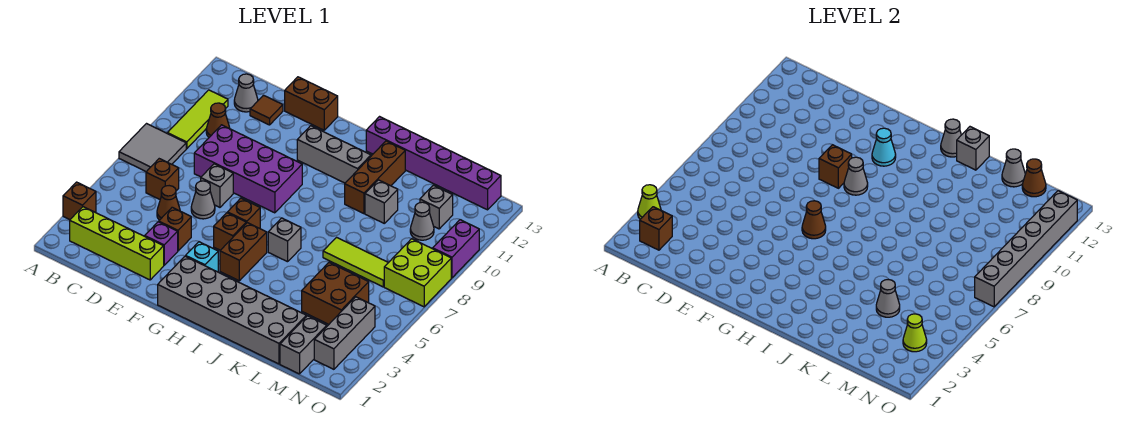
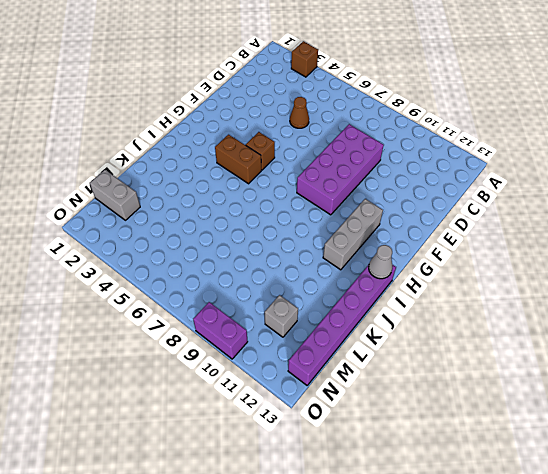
none -> grey tile A7:B8 level 1
none -> lime brick B2:E2 level 1
none -> lime tile B9:B11 level 1
none -> brown brick C6 level 1

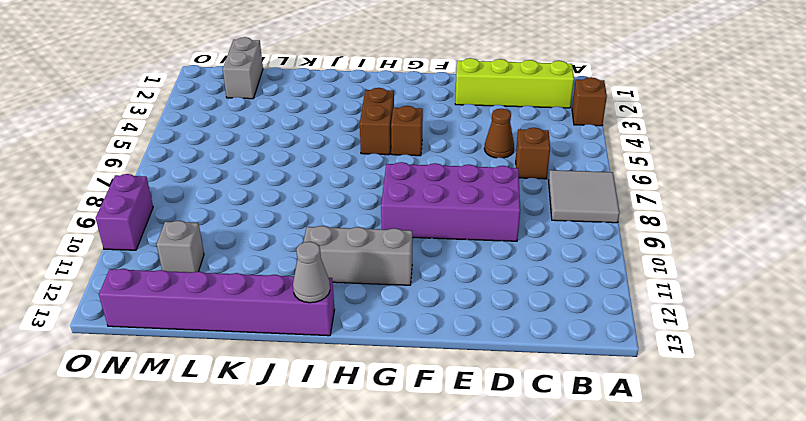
none -> lime tile B9:B11 level 1
none -> brown cone C10 level 1
none -> grey cone C12 level 1
none -> brown tile D12 level 1

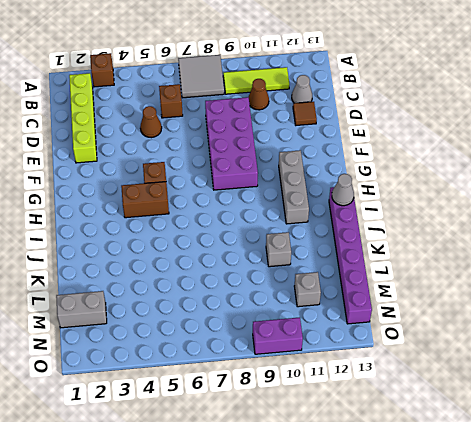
none -> purple brick E3 level 1
none -> brown brick E4 level 1
none -> grey cone E6 level 1
none -> grey brick E7 level 1

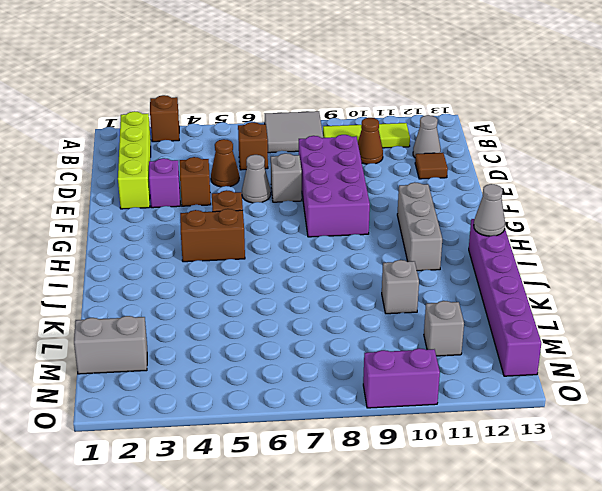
none -> brown brick E13:F13 level 1
none -> grey brick G1:L2 level 1
none -> cyan brick G3 level 1
none -> brown brick G6 level 1

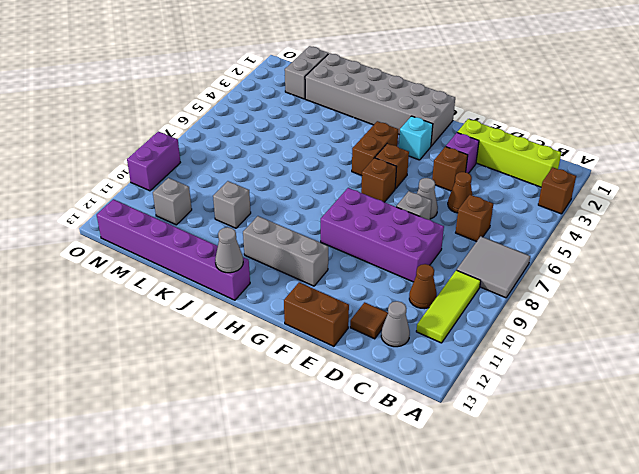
none -> grey brick I6 level 1
none -> brown brick J10:J12 level 1
none -> lime tile K7:M7 level 1
none -> brown brick L4:M5 level 1

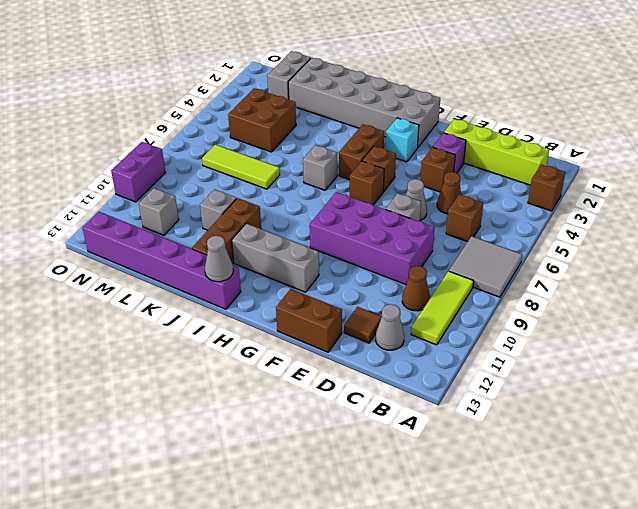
none -> grey cone M10 level 1
none -> grey brick N2:N4 level 1
none -> lime brick N7:O8 level 1
none -> lime cone A3 level 2

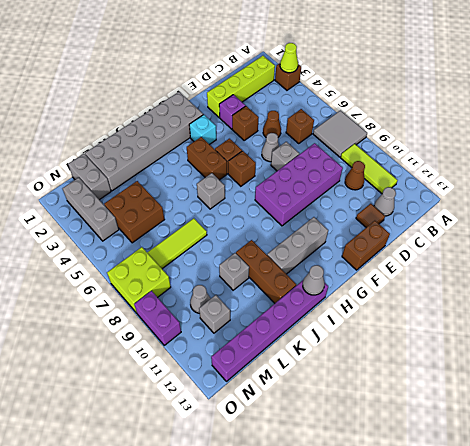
none -> brown brick B2 level 2
none -> brown brick F9 level 2
none -> brown cone G6 level 2
none -> grey cone G9 level 2

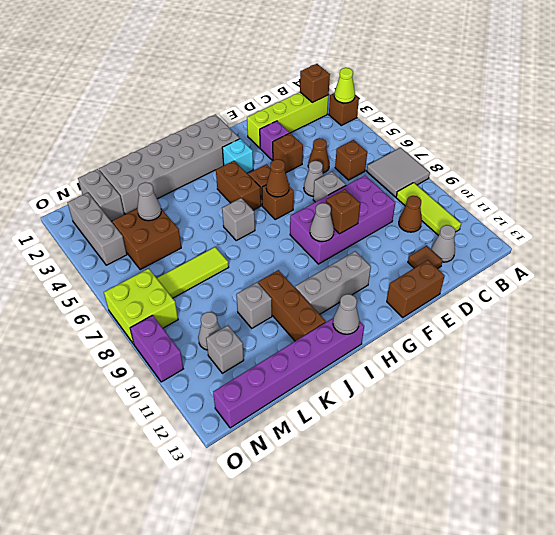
none -> cyan cone G11 level 2
none -> grey brick J13 level 2
none -> grey cone L13 level 2
none -> brown cone M13 level 2

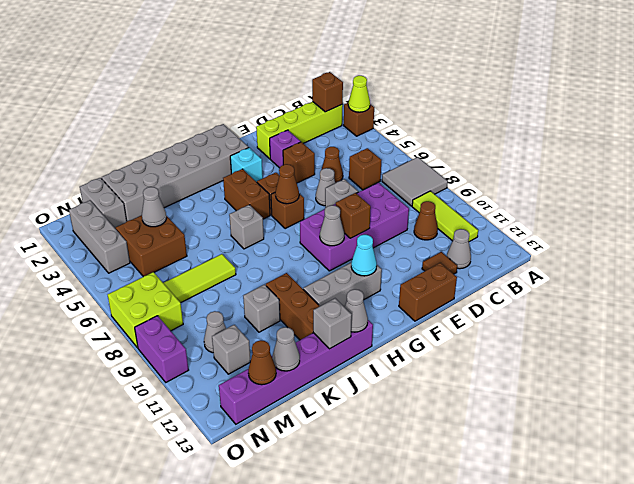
none -> lime cone N3 level 2
none -> grey brick O7:O12 level 2

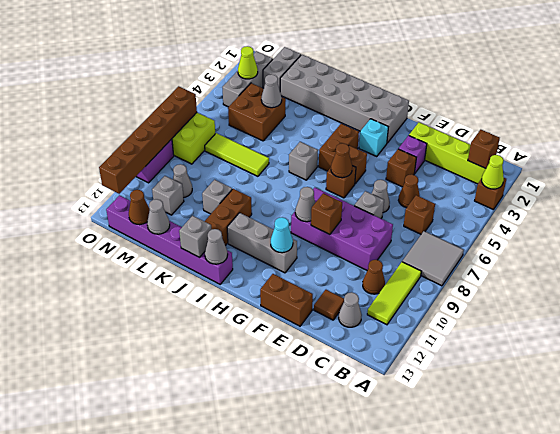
brown brick O7:O12 level 2 -> grey brick O7:O12 level 2

